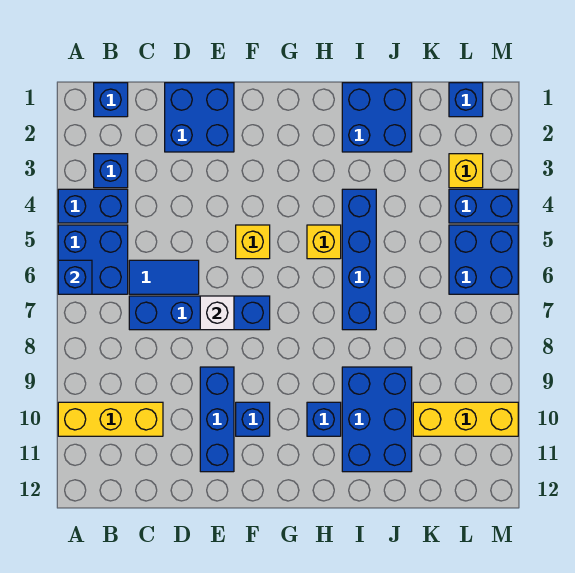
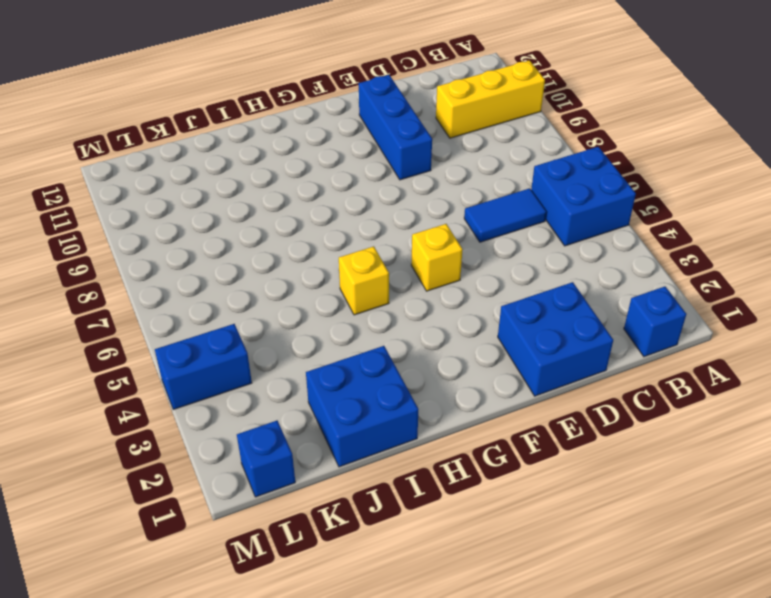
none -> blue brick A4:B4 level 1
none -> blue brick B3 level 1
none -> blue brick C7:F7 level 1

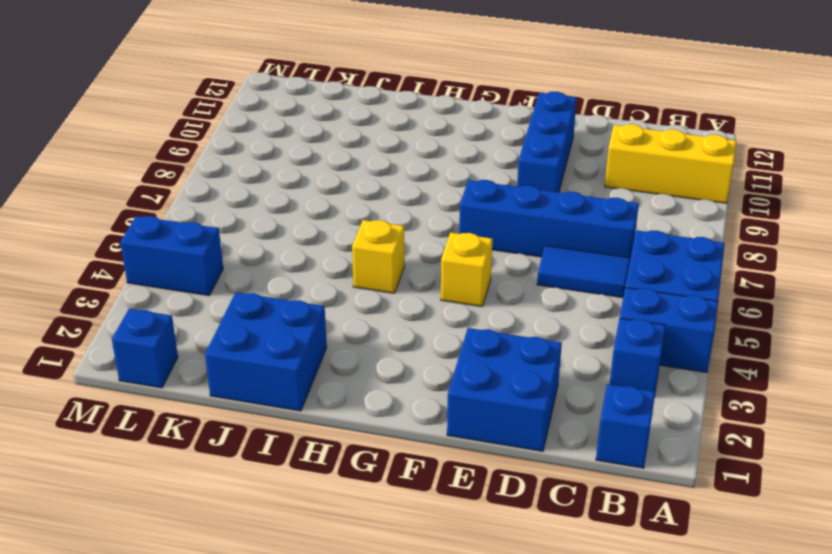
none -> blue brick F10 level 1
none -> blue brick H10 level 1
none -> blue brick I4:I7 level 1

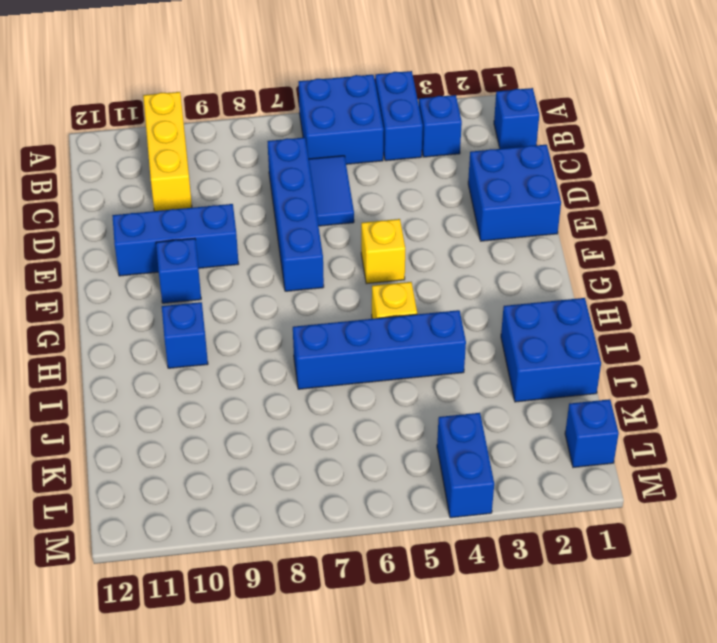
none -> blue brick I9:J11 level 1
none -> yellow brick K10:M10 level 1
none -> yellow brick L3 level 1

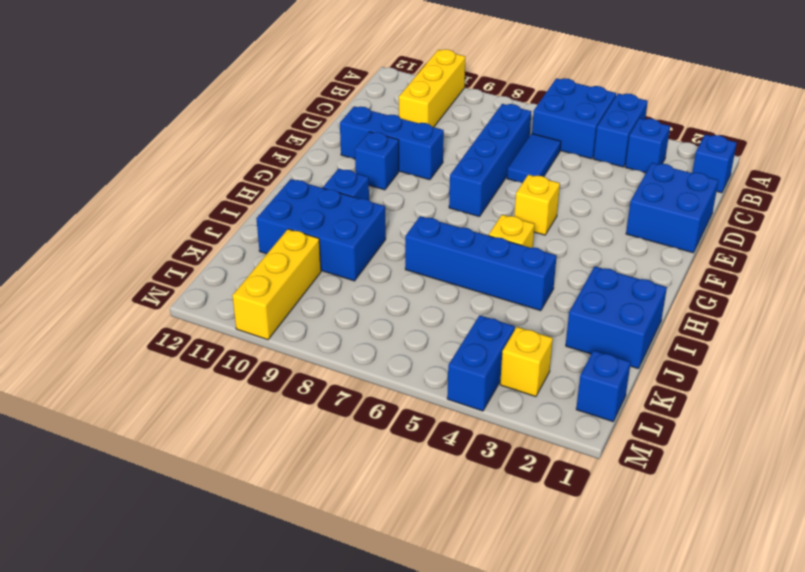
none -> blue brick L5:M6 level 1
none -> blue brick A6 level 2
none -> white brick E7 level 2

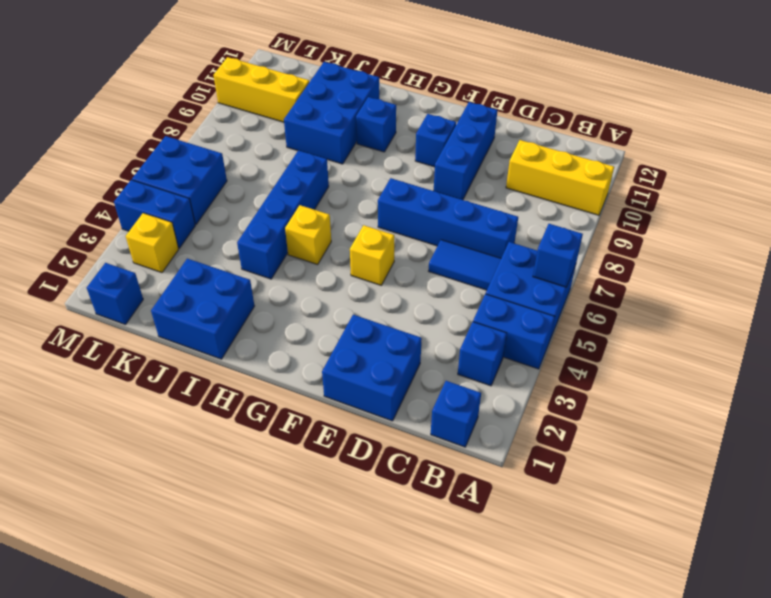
none -> white brick E7 level 2

